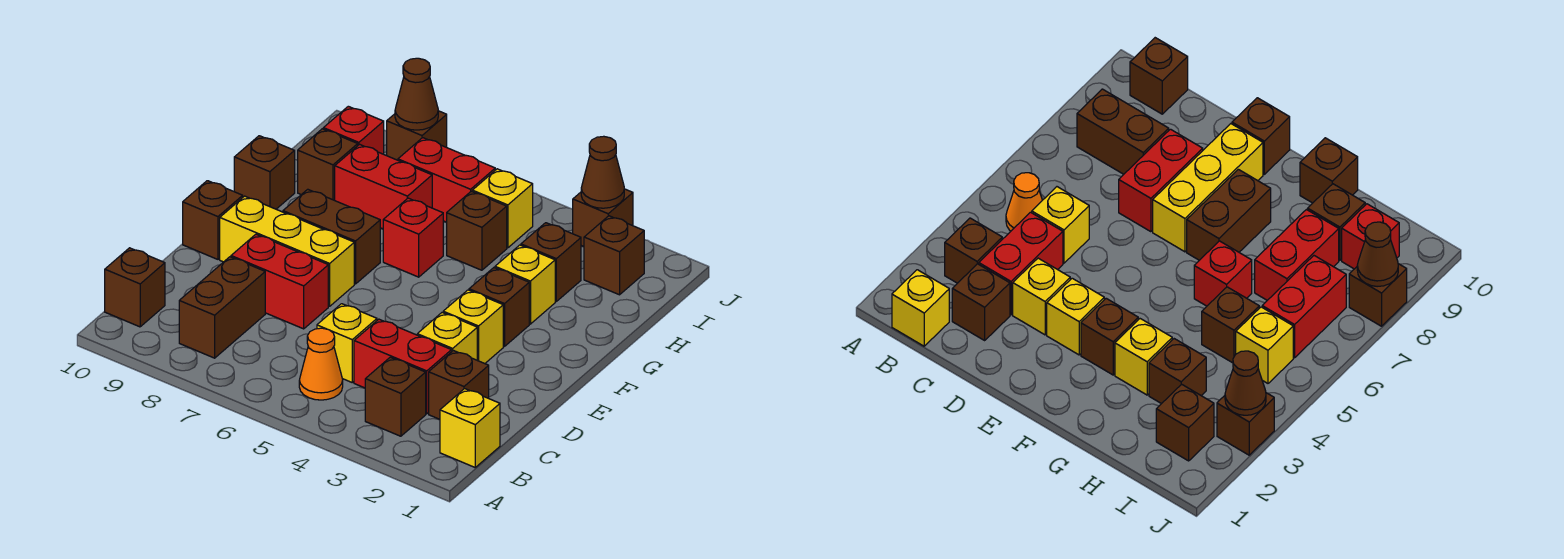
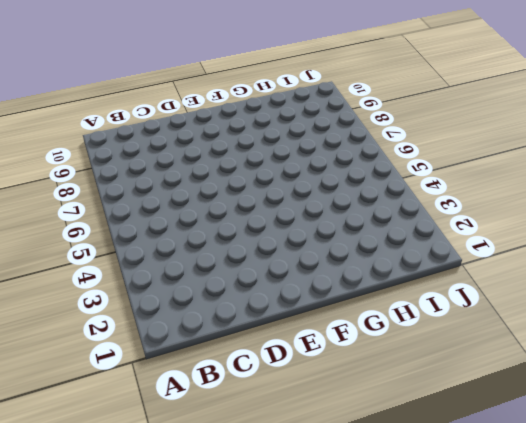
none -> yellow brick B1 level 1
none -> brown brick B3 level 1
none -> orange cone B5 level 1
none -> brown brick B8:C8 level 1

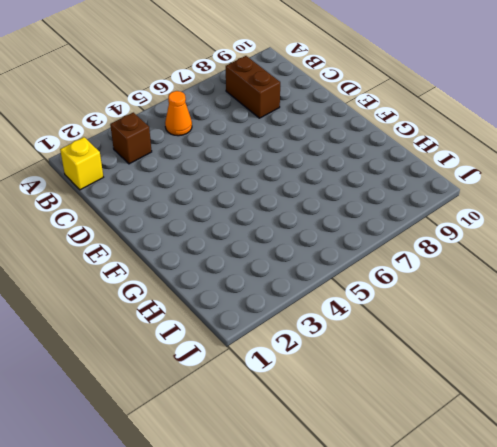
none -> brown brick B10 level 1
none -> brown brick C2 level 1
none -> red brick C3:C4 level 1
none -> yellow brick C5 level 1

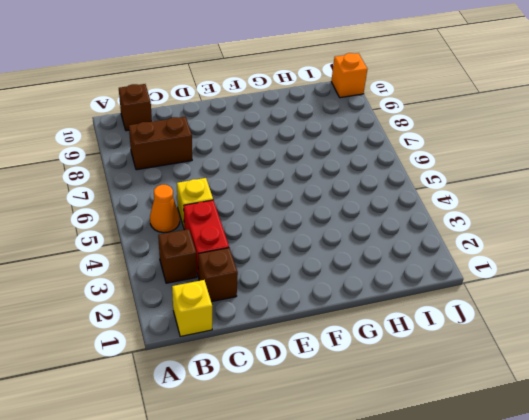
orange brick J10 level 1 -> none
none -> yellow brick D3 level 1
none -> red brick D7:D8 level 1
none -> yellow brick E3 level 1
none -> yellow brick E7:E9 level 1

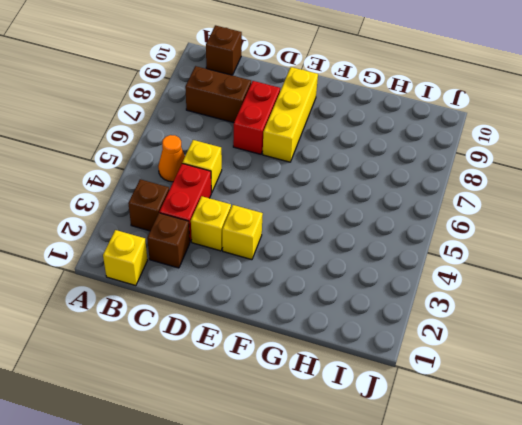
none -> brown brick E10 level 1
none -> brown brick F3 level 1
none -> brown brick F7:F8 level 1
none -> yellow brick G3 level 1

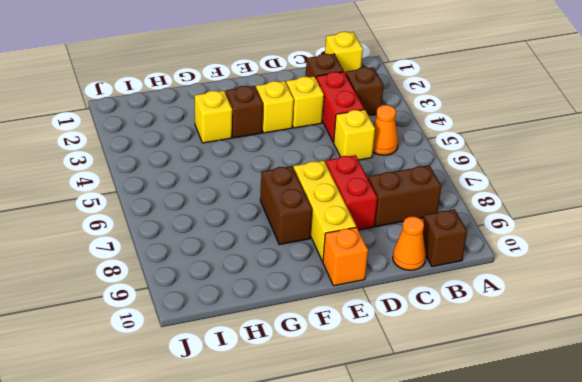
orange cone C10 level 1 -> none
orange brick E10 level 1 -> brown brick E10 level 1
none -> red brick G6 level 1
none -> brown brick G10 level 1
none -> brown brick H3 level 1
none -> brown brick H5 level 1

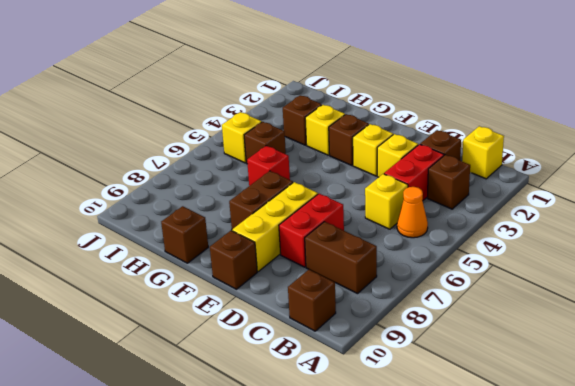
none -> red brick H7:H8 level 1
none -> brown brick H9 level 1
none -> brown brick I2 level 1
none -> red brick I6:I7 level 1

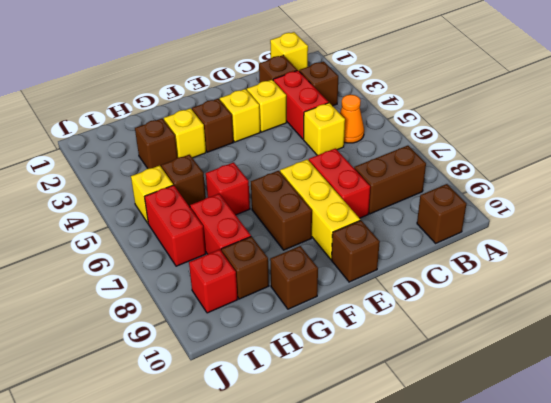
none -> brown brick I2 level 1
none -> brown brick J3 level 1
none -> brown brick J8 level 1
none -> brown cone J3 level 2

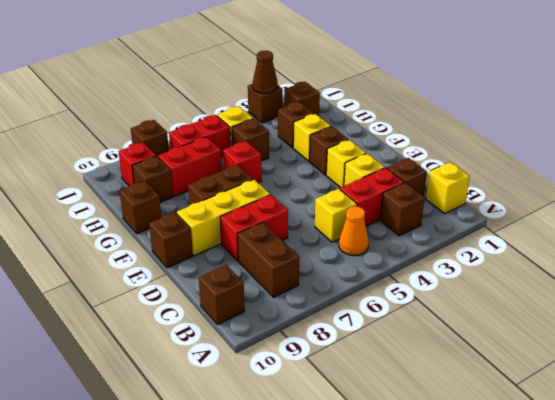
none -> brown cone J8 level 2

